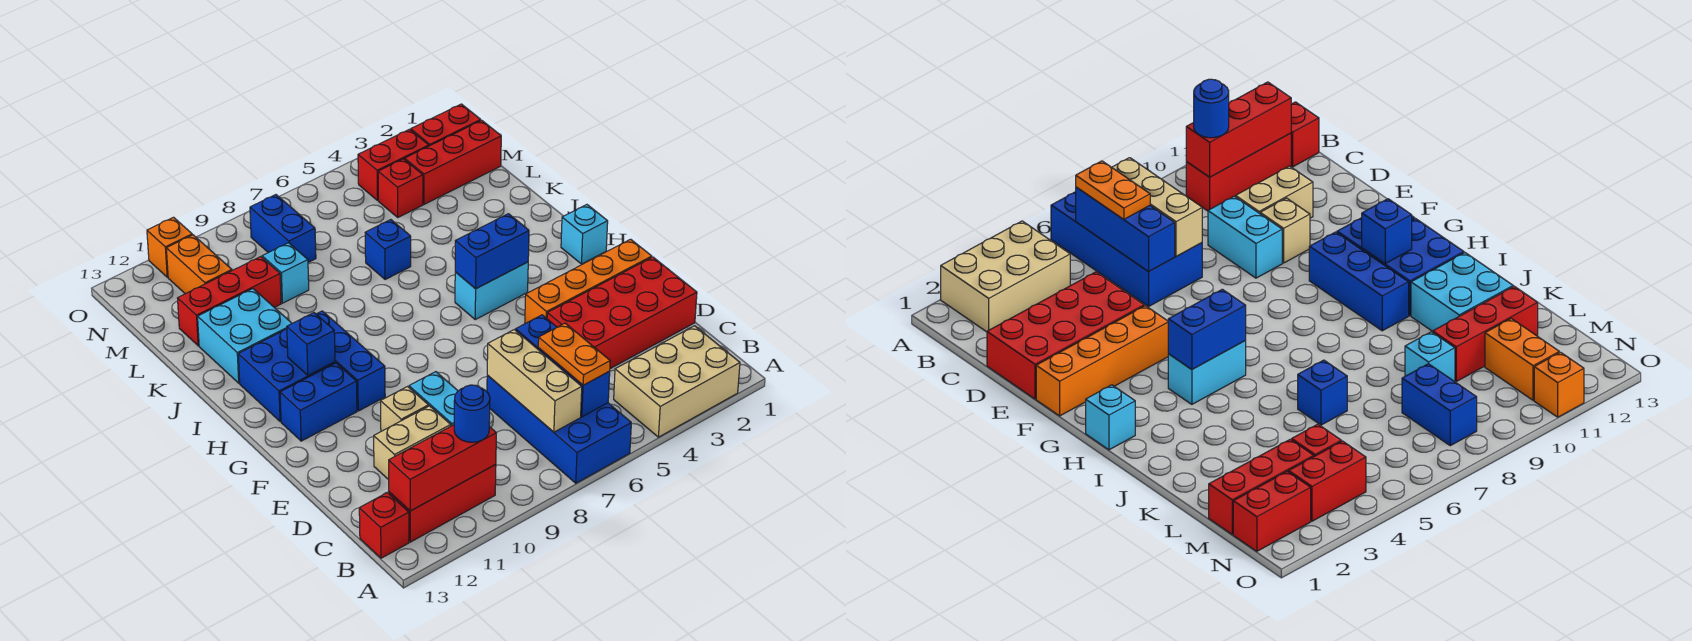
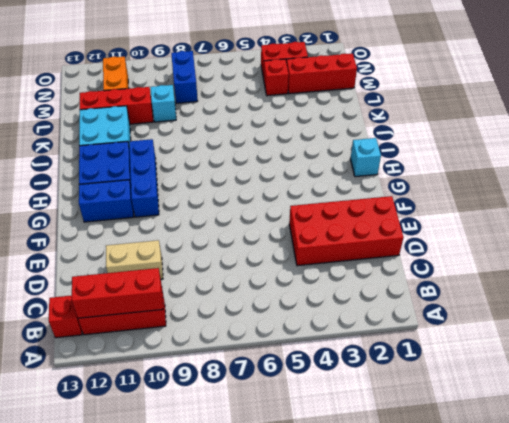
none -> tan brick A2:B4 level 1
none -> blue brick A6:D7 level 1
none -> cyan brick D9:E9 level 1
none -> tan brick E10 level 1

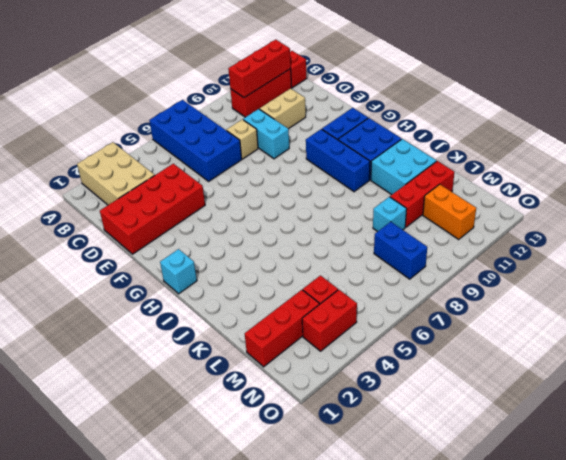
tan brick A2:C3 level 1 -> tan brick A2:B4 level 1
tan brick D8 level 1 -> tan brick E10 level 1
none -> orange brick F1:F4 level 1
none -> cyan brick H4:H5 level 1
none -> blue brick K6 level 1
none -> red brick N1:N2 level 1

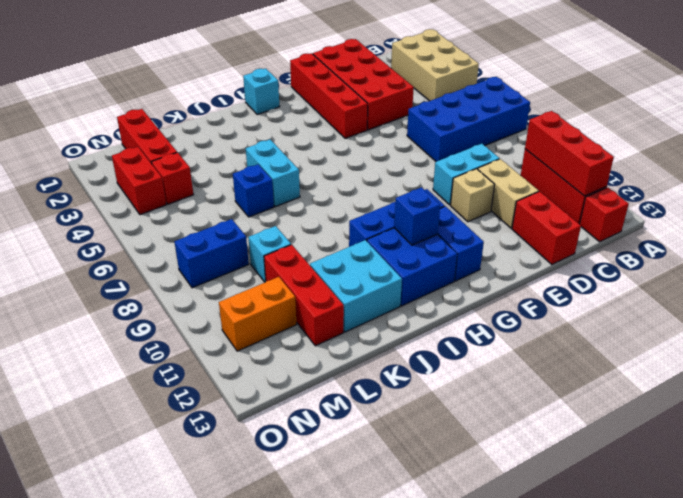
red brick D12:D13 level 1 -> red brick N1:N2 level 1
red brick F1:F4 level 1 -> orange brick F1:F4 level 1
cyan brick J5:J6 level 1 -> cyan brick H4:H5 level 1
none -> orange brick O11 level 1
none -> blue brick B6:D6 level 2
none -> tan brick B7:D7 level 2
none -> blue brick H4:H5 level 2

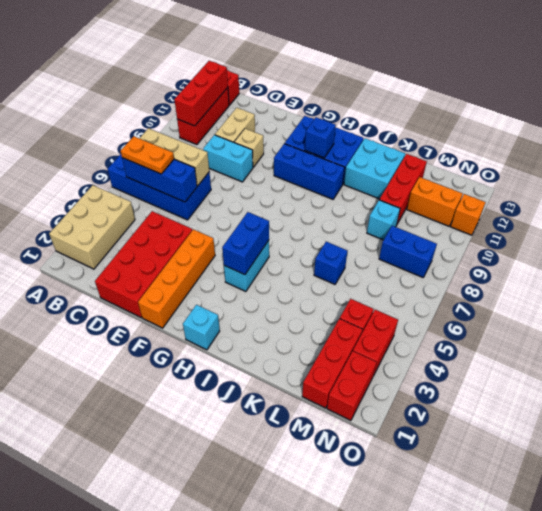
none -> blue round brick B10 level 3

